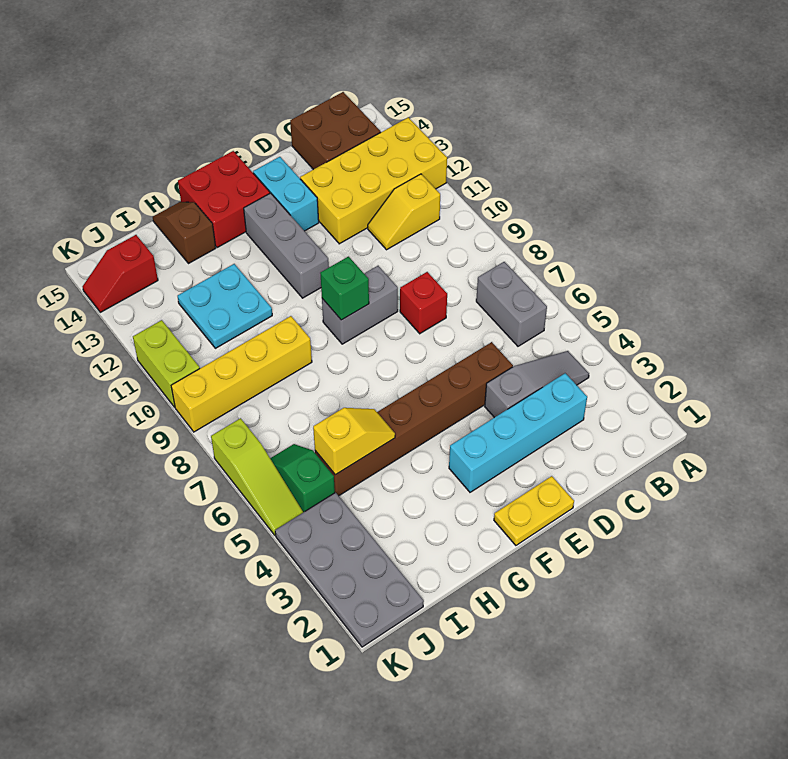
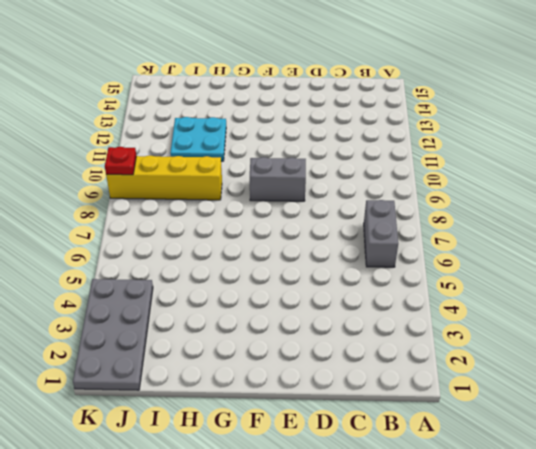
red plate K9 level 2 -> none
none -> yellow brick A12:D13 level 1
none -> grey slope B4:D4 level 1 top D
none -> yellow slope B11:C11 level 1 top B

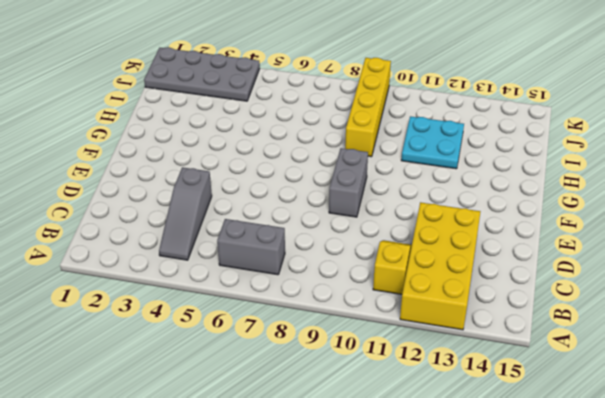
none -> brown brick B14:C15 level 1
none -> cyan brick C3:F3 level 1
none -> brown brick D5:I5 level 1

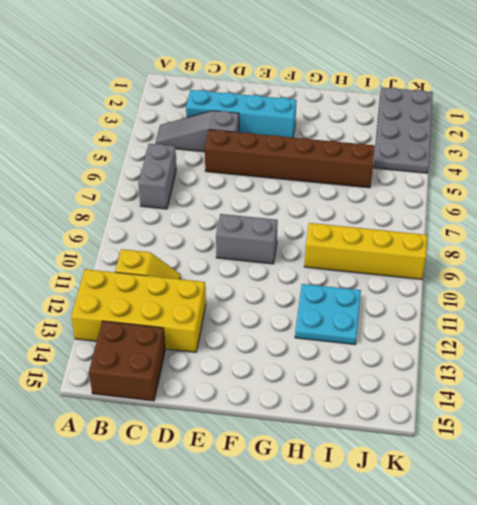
none -> red brick D8 level 1
none -> yellow plate E1:F1 level 1
none -> cyan brick E13:E14 level 1

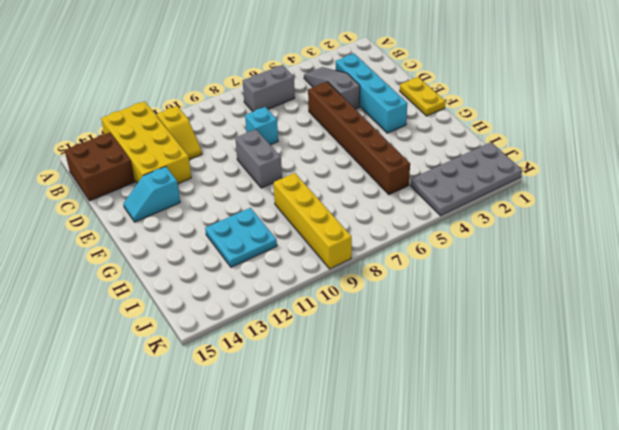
cyan brick D8 level 1 -> red brick D8 level 1
cyan slope E13:E14 level 1 top 13 -> cyan brick E13:E14 level 1
none -> grey brick F11:F13 level 1
none -> red brick F14:G15 level 1
none -> brown slope H14:H15 level 1 top 14

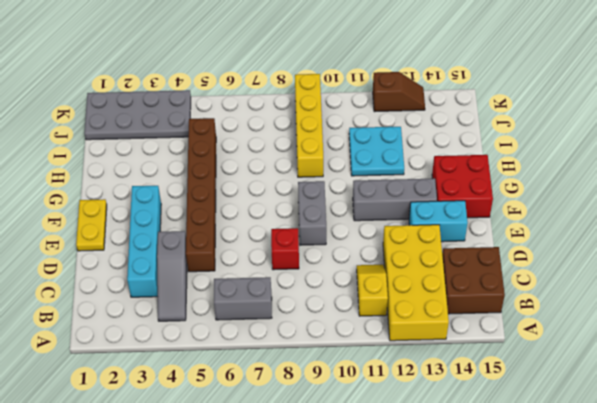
brown slope K12:K13 level 1 top 12 -> brown slope H14:H15 level 1 top 14
none -> green slope J5:J6 level 1 top 5
none -> red slope J14:K14 level 1 top J
none -> lime slope K5:K7 level 1 top 7

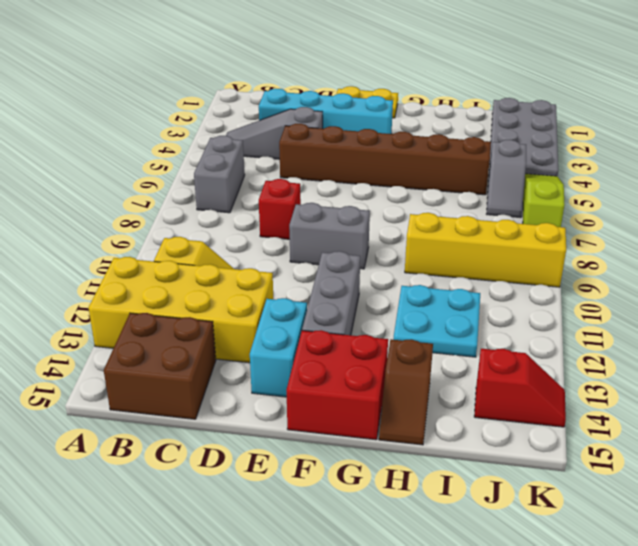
grey slope J5:J6 level 1 top 5 -> green slope J5:J6 level 1 top 5
none -> lime brick K10:K11 level 1
none -> green brick F9 level 2
none -> yellow slope H5:I5 level 2 top I

